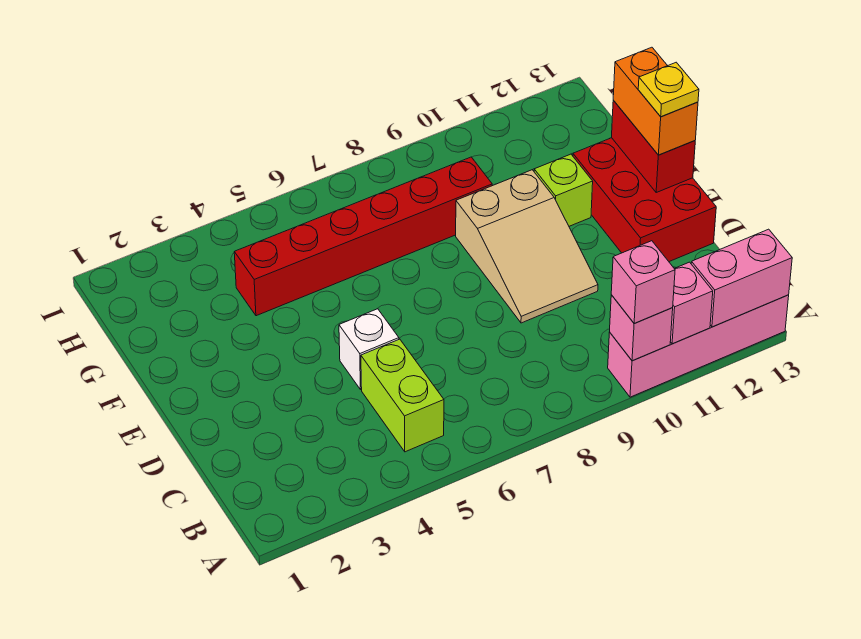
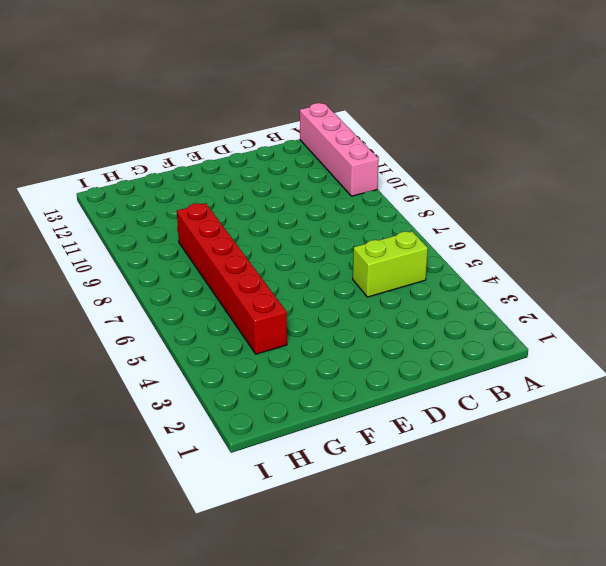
none -> white brick D5 level 1
none -> tan slope D9:F10 level 1 top F
none -> red brick D12:F13 level 1

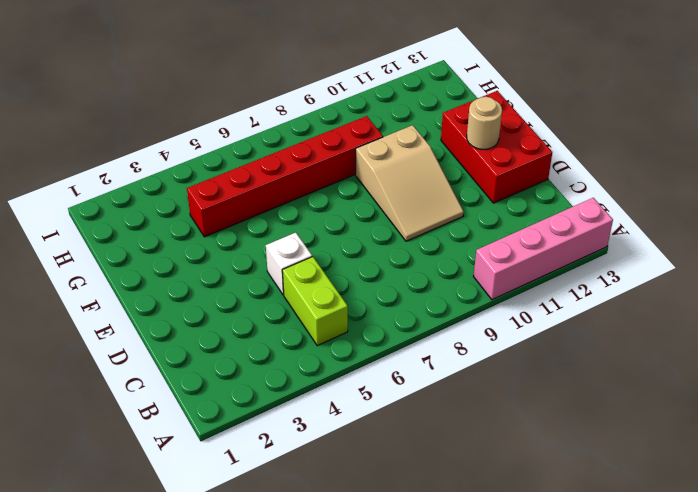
tan round brick E12 level 2 -> none
none -> lime brick F11 level 1
none -> pink brick A10 level 2
none -> pink brick A11 level 2

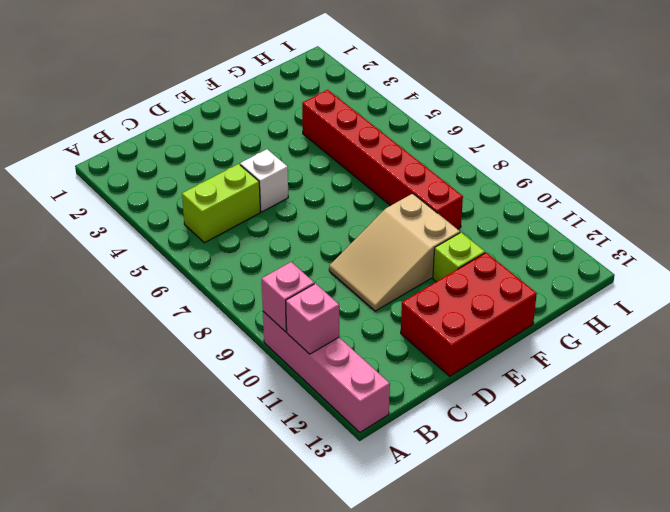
none -> pink brick A12:A13 level 2
none -> red brick E13:F13 level 2
none -> pink brick A10 level 3

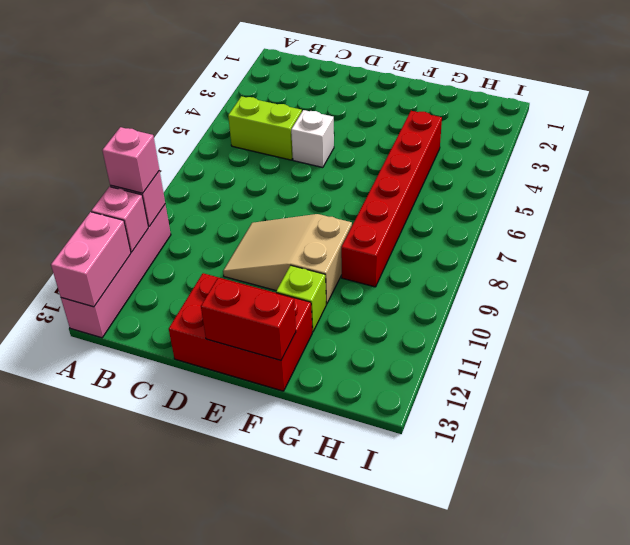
none -> orange brick E13:F13 level 3
none -> yellow plate E13 level 4

